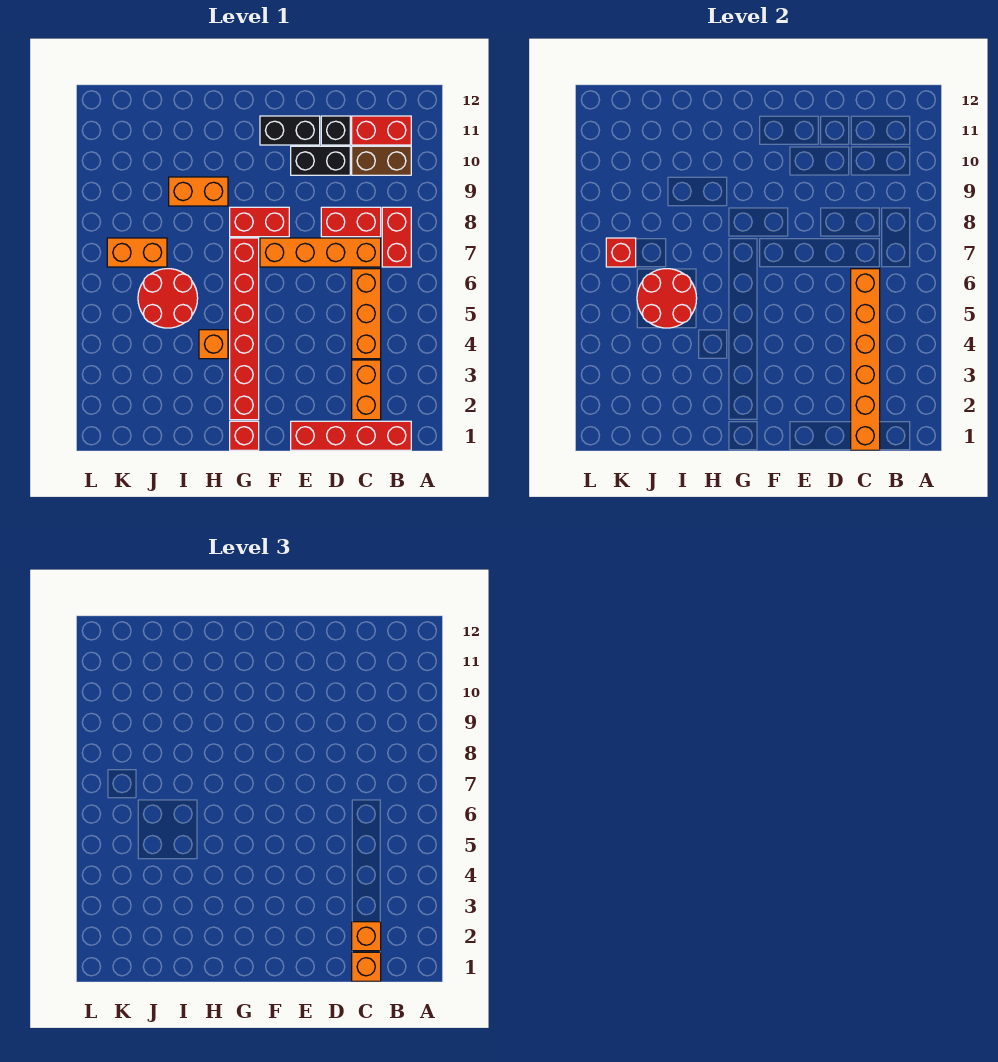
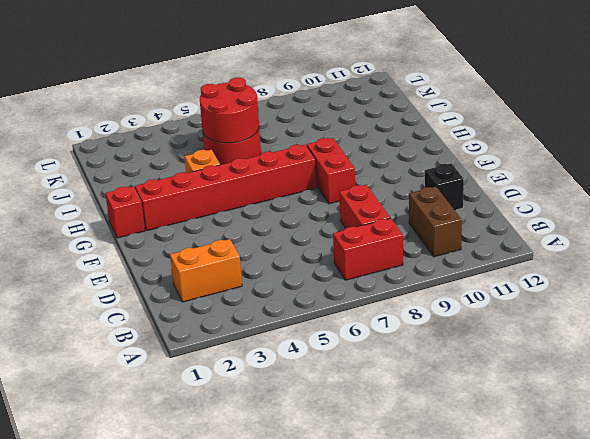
none -> red brick B1:E1 level 1
none -> red brick B11:C11 level 1
none -> orange brick C4:C6 level 1

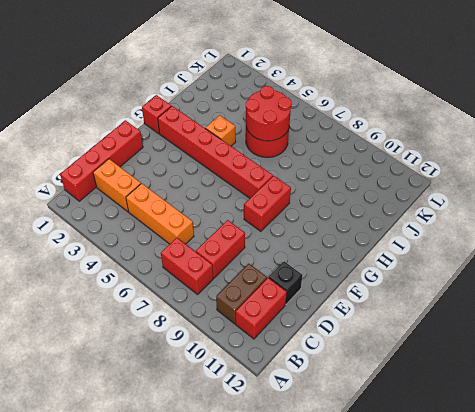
none -> orange brick C7:F7 level 1
none -> black brick D10:E10 level 1
none -> black brick E11:F11 level 1

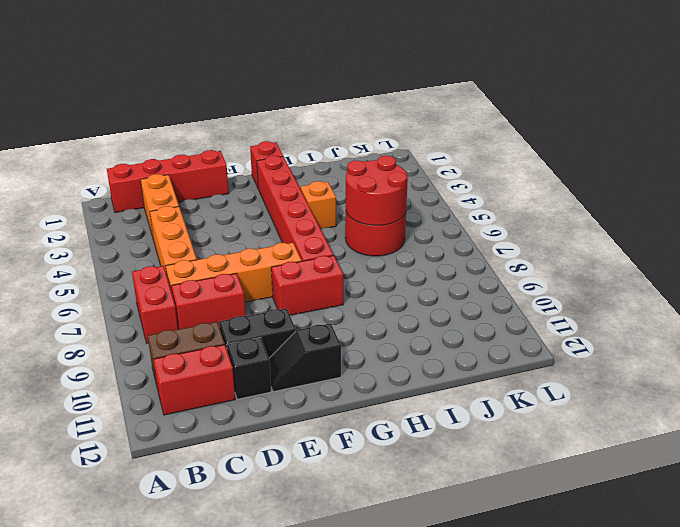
black slope E11:F11 level 1 top F -> black brick E11:F11 level 1
none -> orange brick H9:I9 level 1
none -> orange brick J7:K7 level 1
none -> orange brick C1:C6 level 2

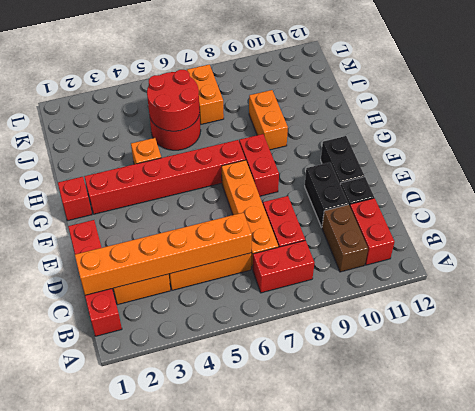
none -> red brick K7 level 2
none -> orange brick C1 level 3
none -> orange brick C2 level 3

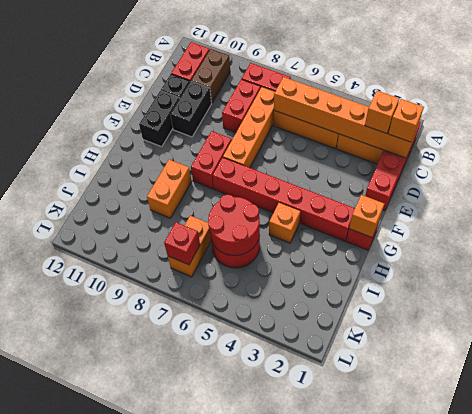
orange brick G1 level 2 -> none

